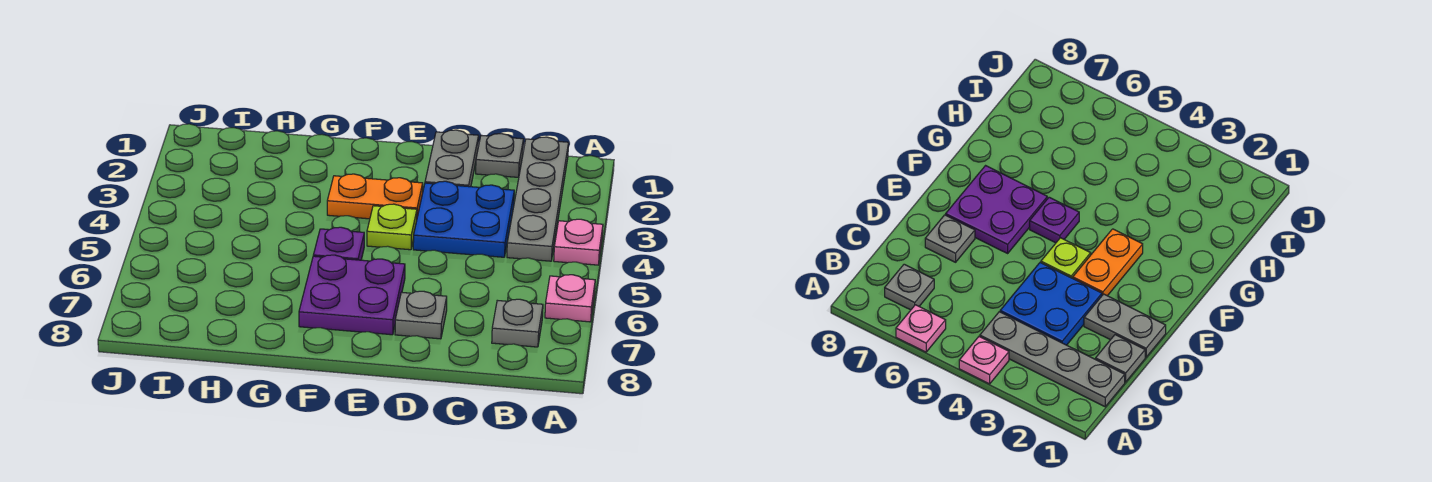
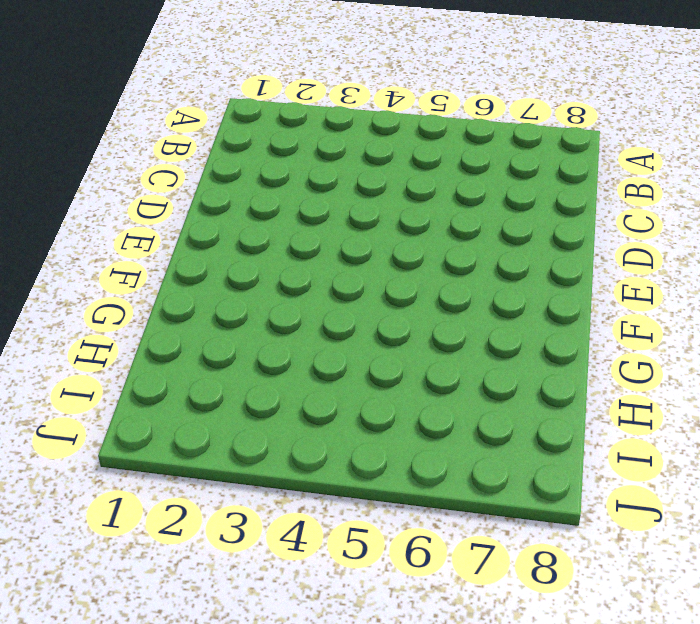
none -> pink plate A4 level 1
none -> pink plate A6 level 1
none -> grey plate B1:B4 level 1

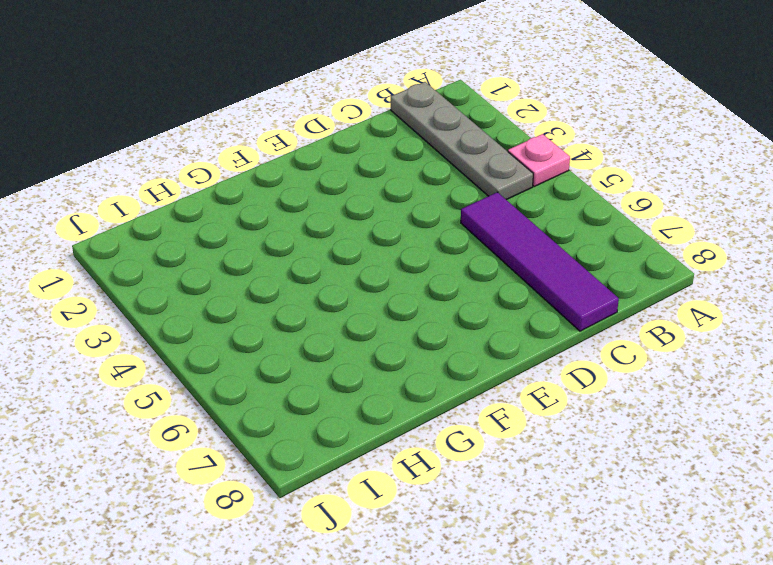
purple tile C5:C8 level 1 -> none
none -> pink plate A6 level 1
none -> grey plate B7 level 1
none -> grey plate C1 level 1

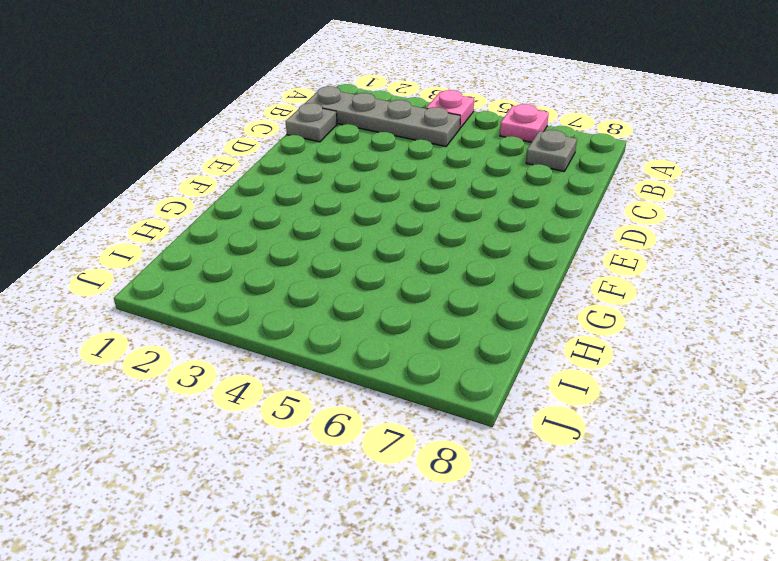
none -> blue plate C3:D4 level 1
none -> grey plate D1:D2 level 1
none -> grey plate D7 level 1

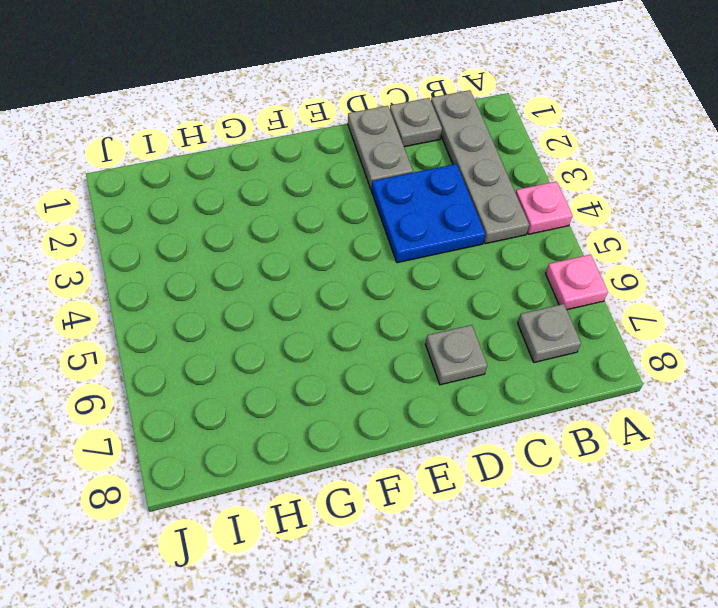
none -> orange plate E3:F3 level 1
none -> lime plate E4 level 1
none -> purple plate E6:F7 level 1

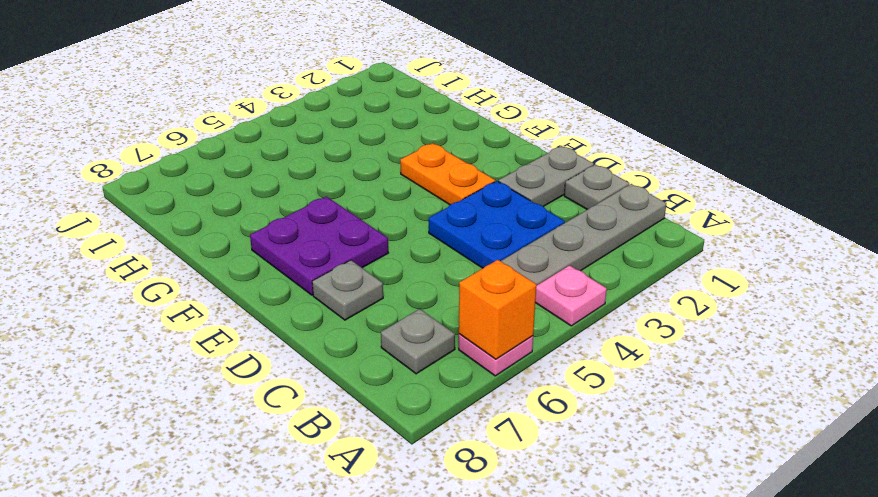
orange brick A6 level 2 -> none
none -> lime plate E4 level 1
none -> purple plate F5 level 1

